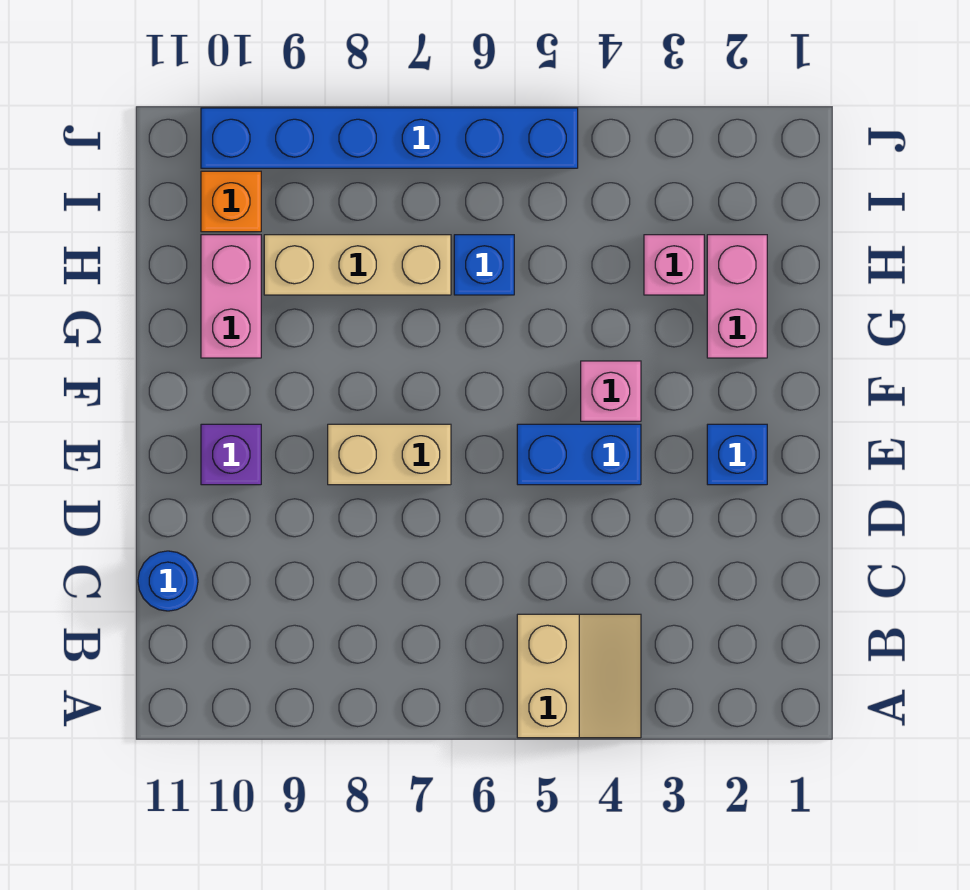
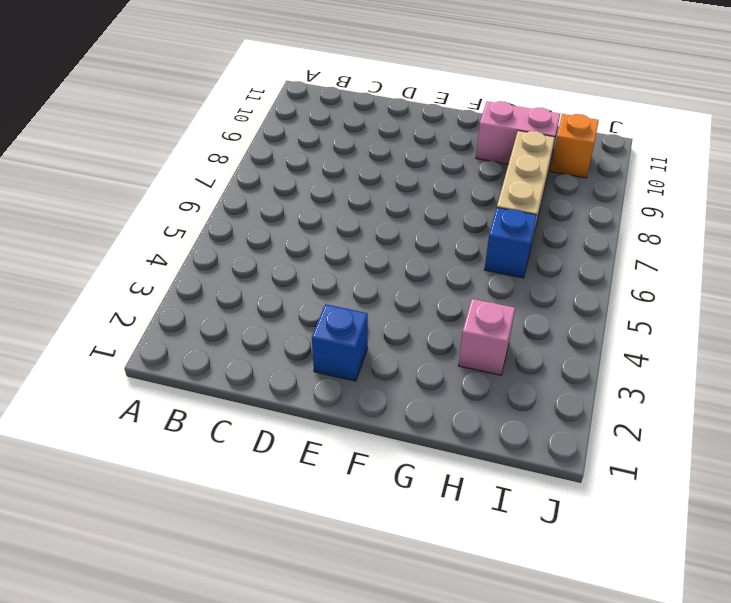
none -> tan slope A4:B5 level 1 top 5
none -> blue round brick C11 level 1
none -> blue brick E4:E5 level 1

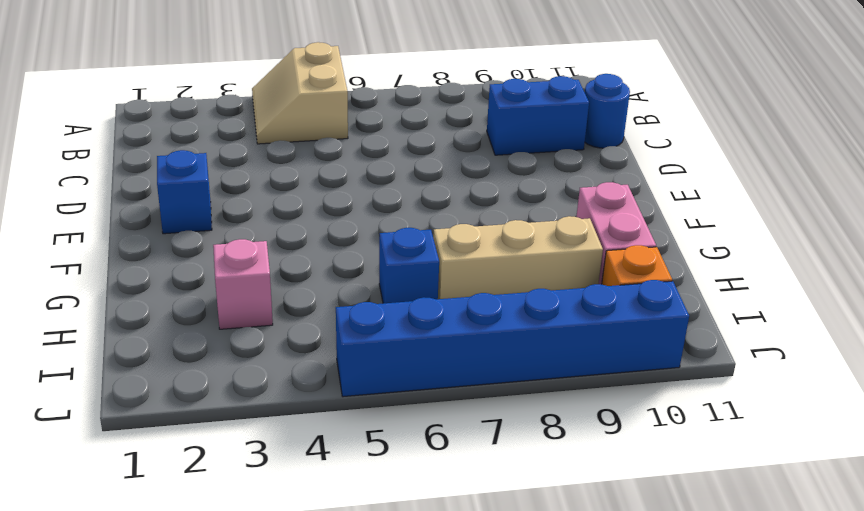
blue brick C9:C10 level 1 -> blue brick E4:E5 level 1
none -> tan brick E7:E8 level 1
none -> purple brick E10 level 1
none -> pink brick F4 level 1

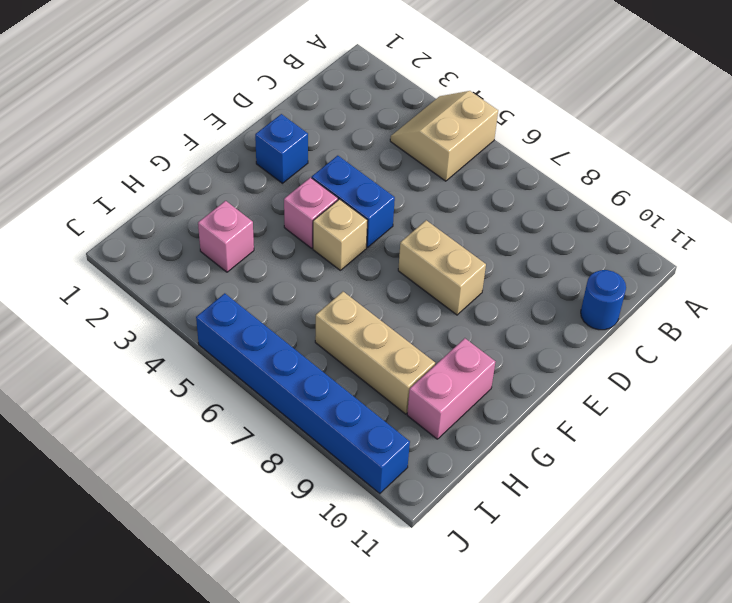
tan brick F5 level 1 -> none
none -> purple brick E10 level 1
none -> pink brick G2:H2 level 1
none -> blue brick H6 level 1

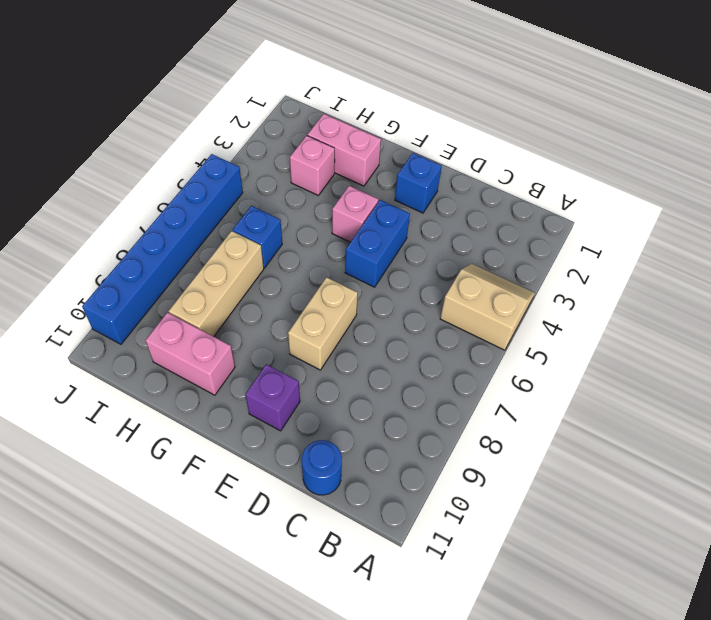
none -> orange brick I10 level 1

